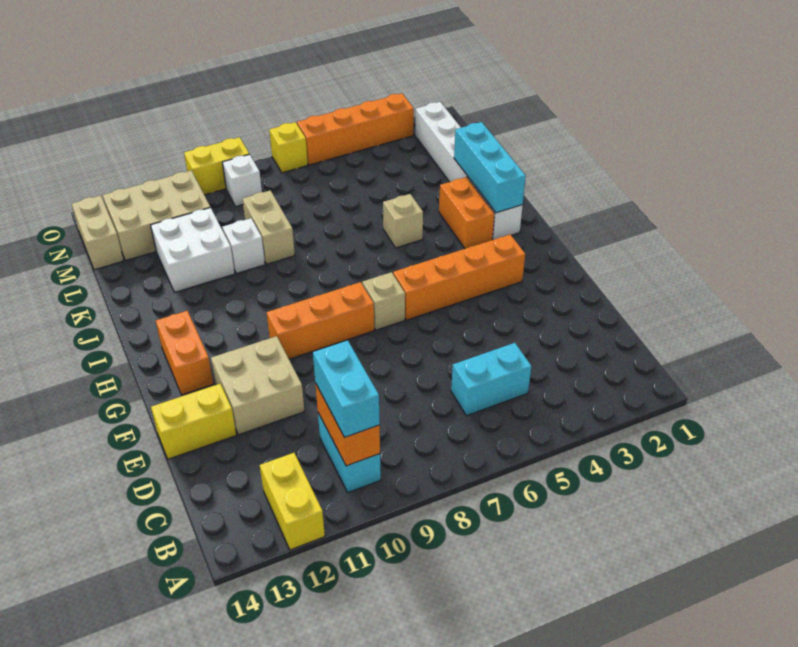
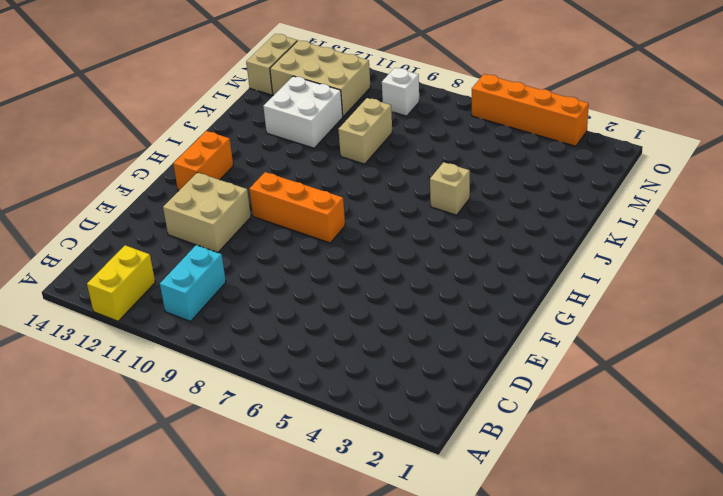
none -> cyan brick C5:C6 level 1
none -> yellow brick E13:E14 level 1
none -> orange brick G3:G6 level 1

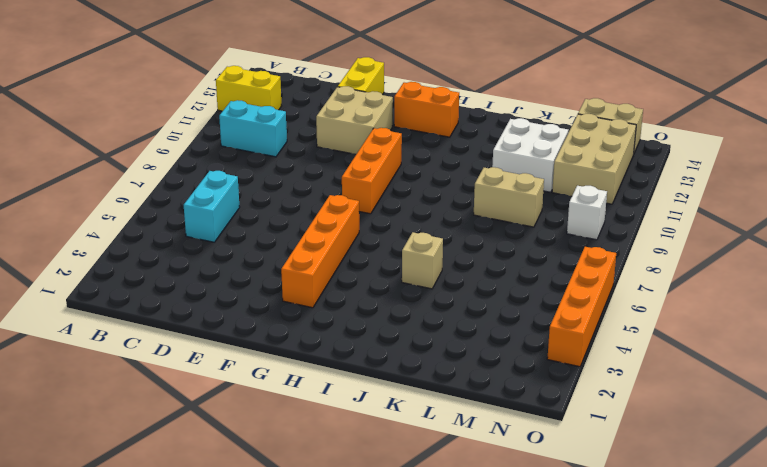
none -> tan brick G7 level 1
none -> white brick I2:N2 level 1
none -> orange brick I3:J3 level 1

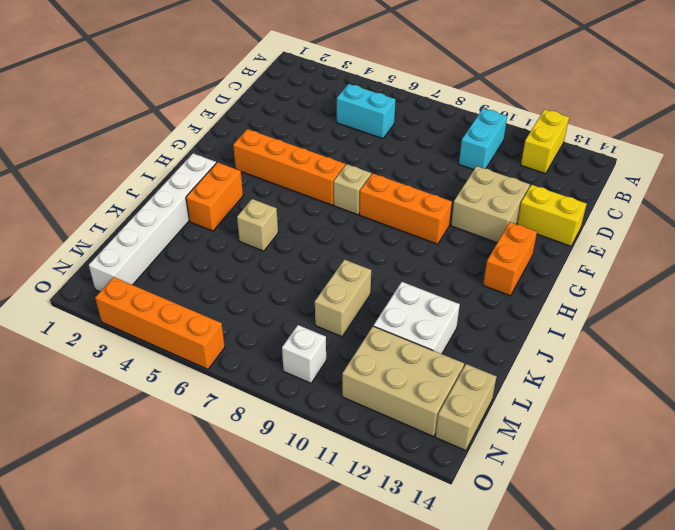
none -> white brick K10 level 1
none -> yellow brick O7 level 1
none -> yellow brick O9:O10 level 1

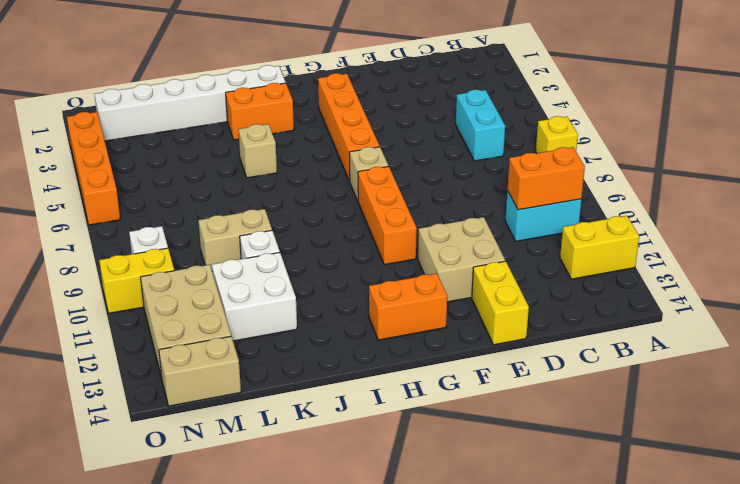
yellow brick A7 level 1 -> yellow brick O7 level 1
yellow brick N10:O10 level 1 -> yellow brick O9:O10 level 1
none -> cyan brick I2:K2 level 2
none -> cyan brick B10:C10 level 3

